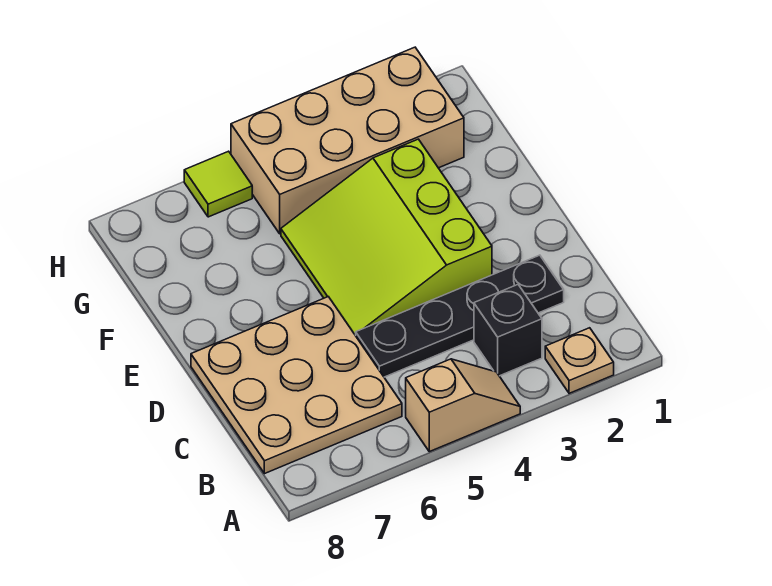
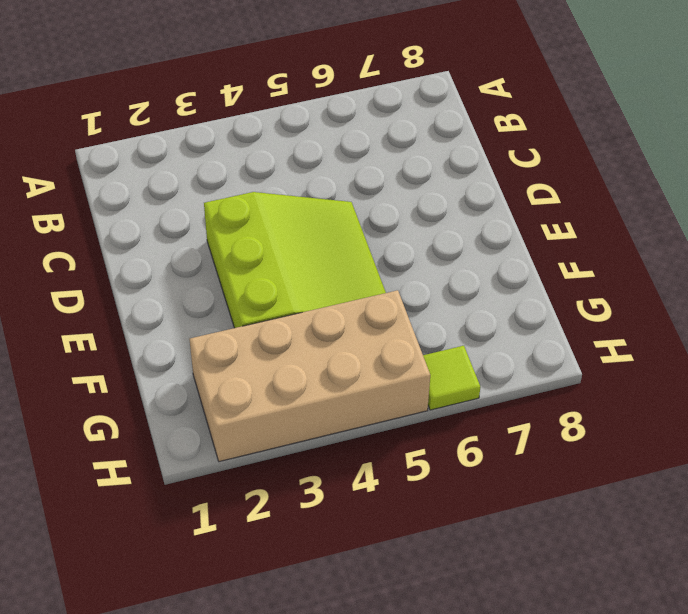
none -> tan plate A2 level 1
none -> tan slope A4:A5 level 1 top 5

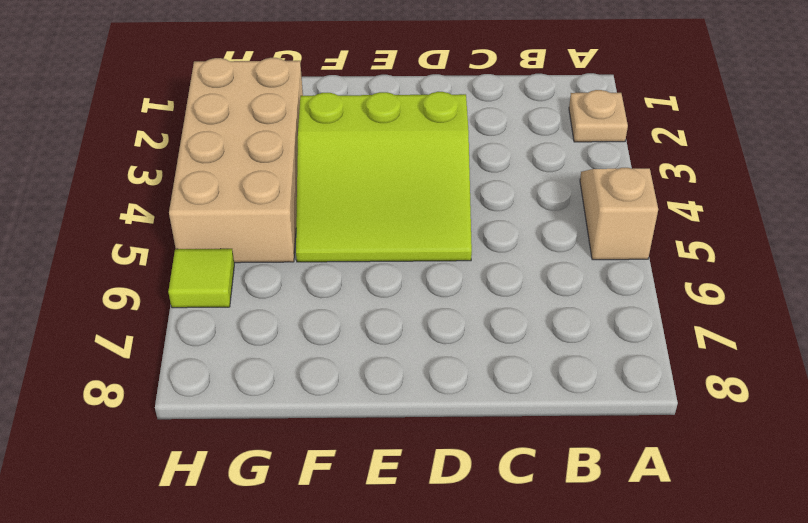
none -> black brick B3 level 1
none -> tan plate B6:D8 level 1

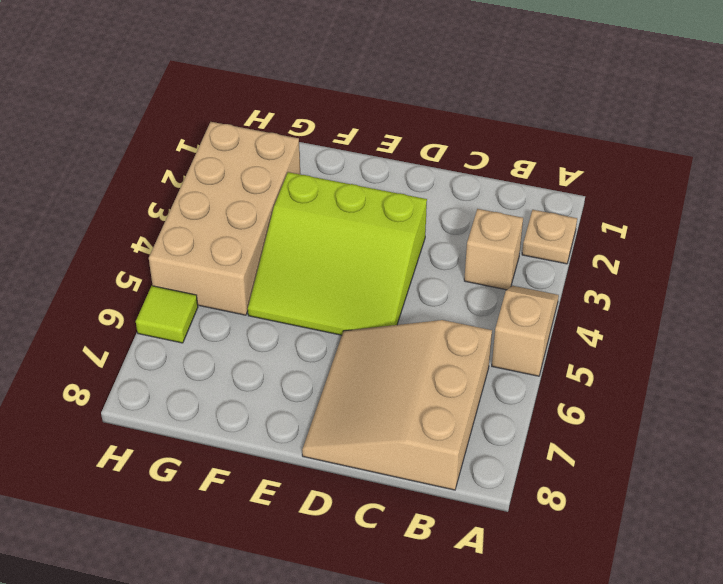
tan brick B3 level 1 -> black brick B3 level 1
tan slope B6:D8 level 1 top B -> tan plate B6:D8 level 1
none -> black plate C2:C5 level 1

